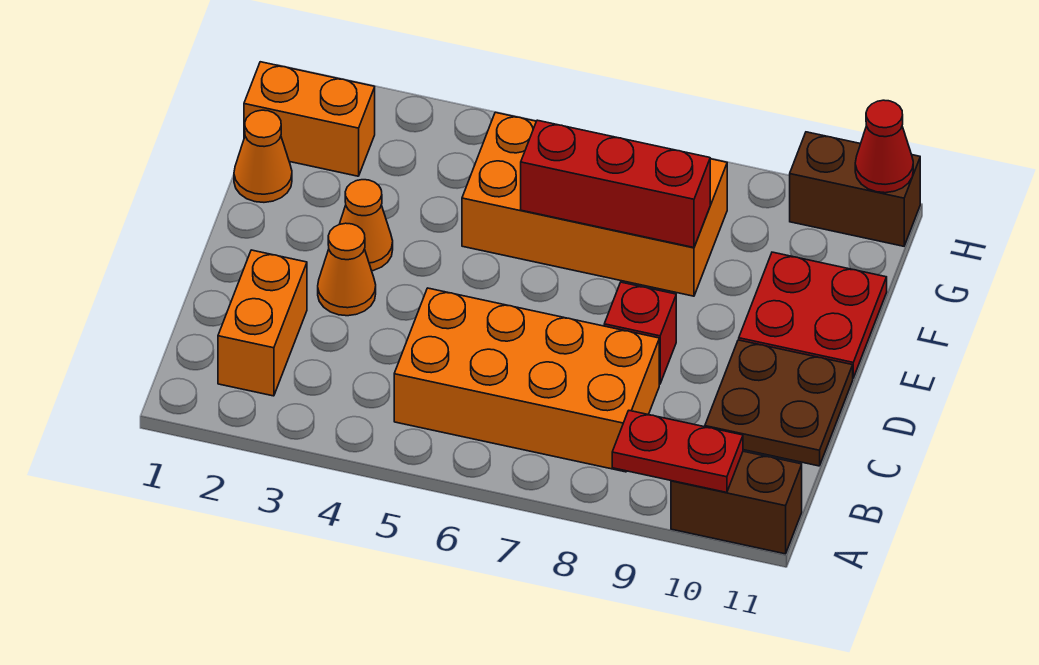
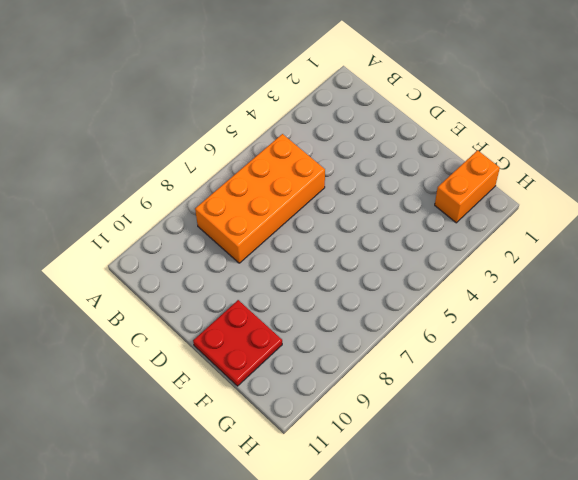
none -> brown brick A10:A11 level 1
none -> orange brick B2:C2 level 1
none -> brown plate C10:D11 level 1

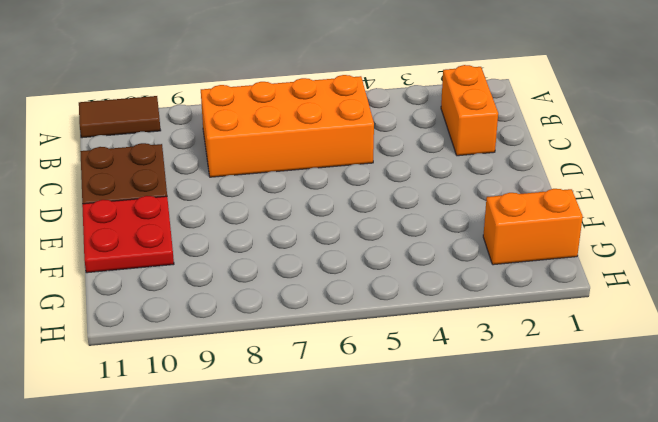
brown tile A10:A11 level 1 -> brown brick A10:A11 level 1
none -> orange cone D3 level 1
none -> red brick D8 level 1
none -> orange cone E3 level 1

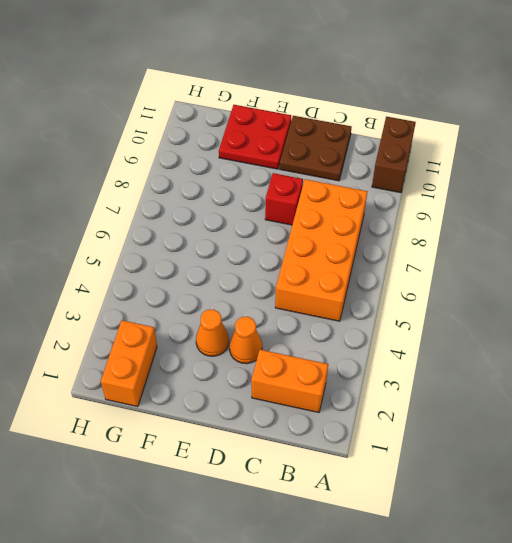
none -> orange cone F1 level 1
none -> orange brick F5:G8 level 1
none -> brown brick H10:H11 level 1

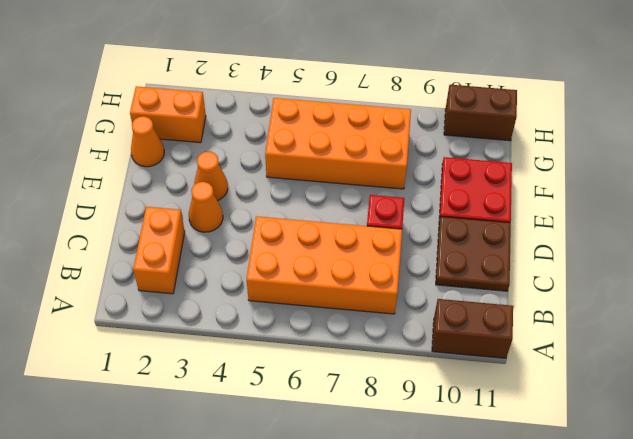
none -> red plate A9:A10 level 2
none -> red brick F6:F8 level 2
none -> red cone H11 level 2

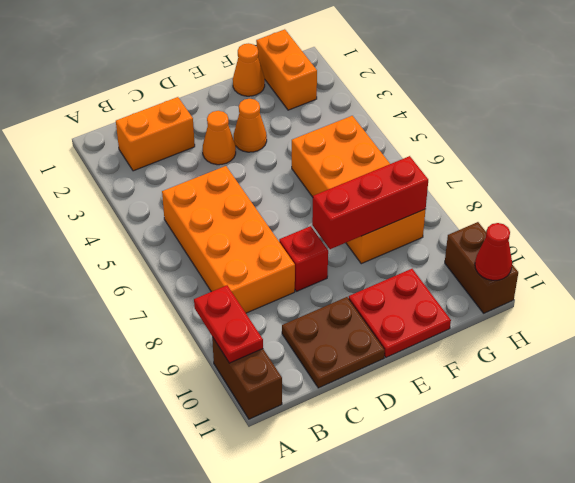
red brick E8:G8 level 2 -> red brick F6:F8 level 2

